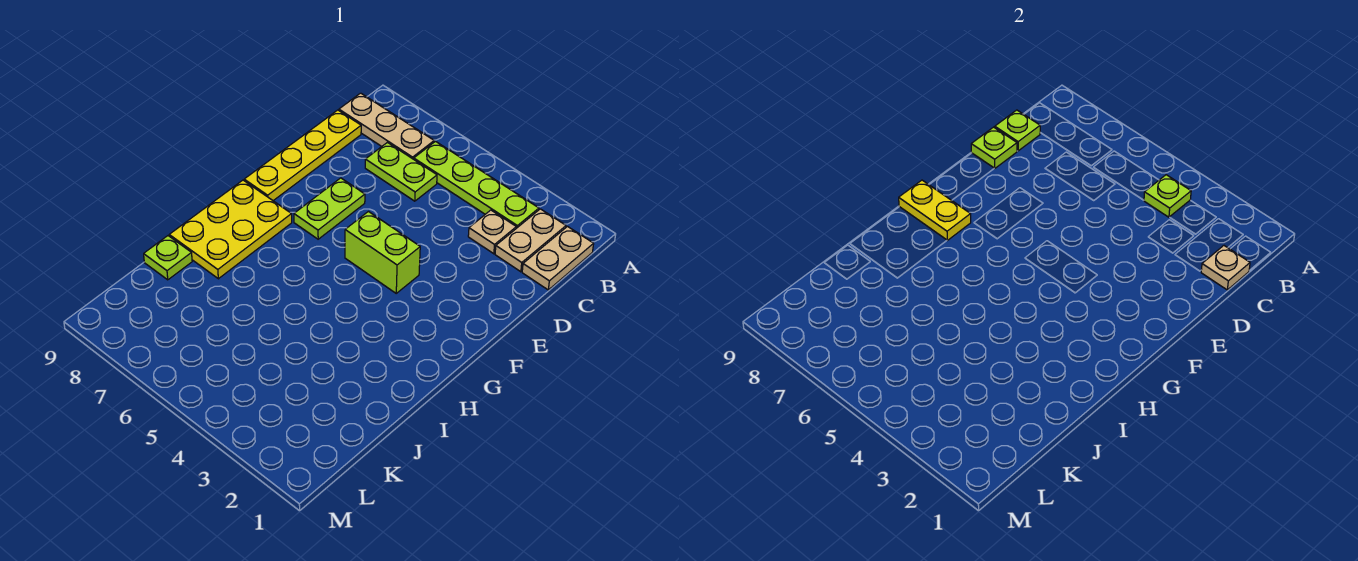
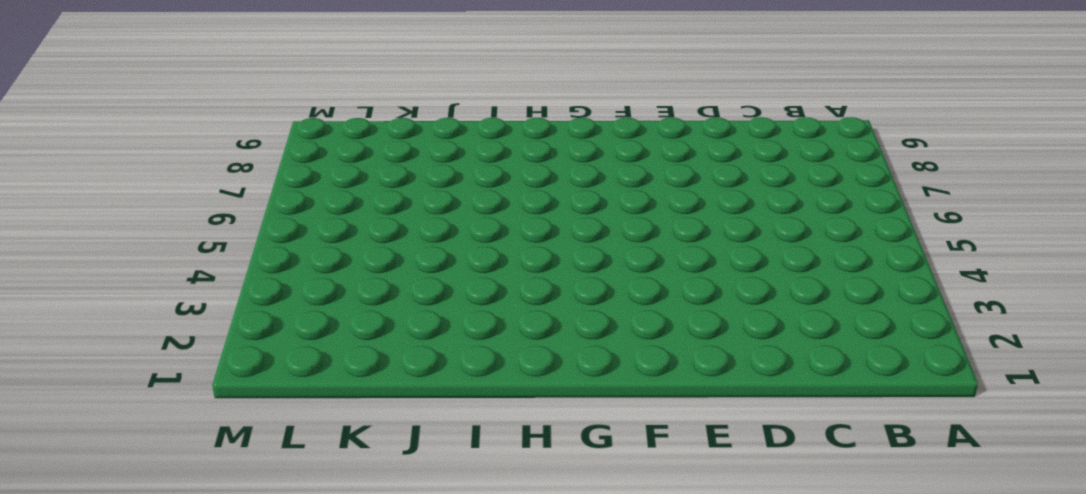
none -> tan plate B1:C1 level 1
none -> tan plate B2:C2 level 1
none -> lime plate B3:B6 level 1

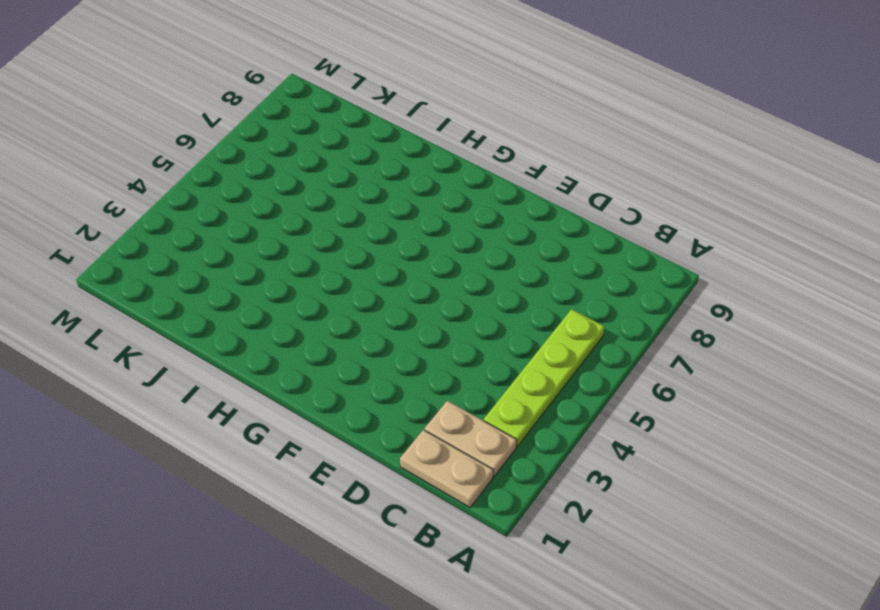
none -> tan plate B7:B9 level 1
none -> tan plate C3 level 1
none -> lime plate C6:C7 level 1

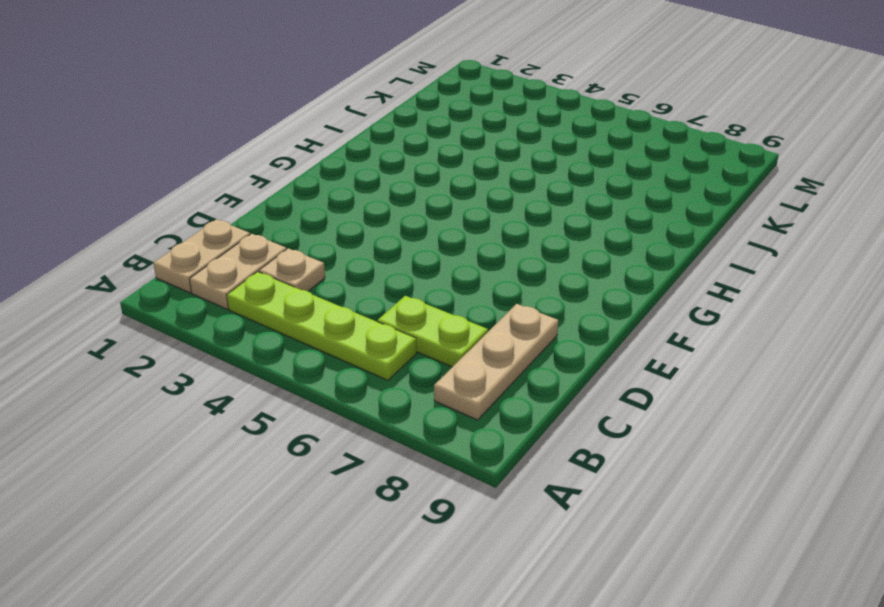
tan plate B8:D8 level 1 -> tan plate B7:B9 level 1
none -> yellow plate C9:F9 level 1
none -> lime plate E7:F7 level 1
none -> lime brick F4:F5 level 1

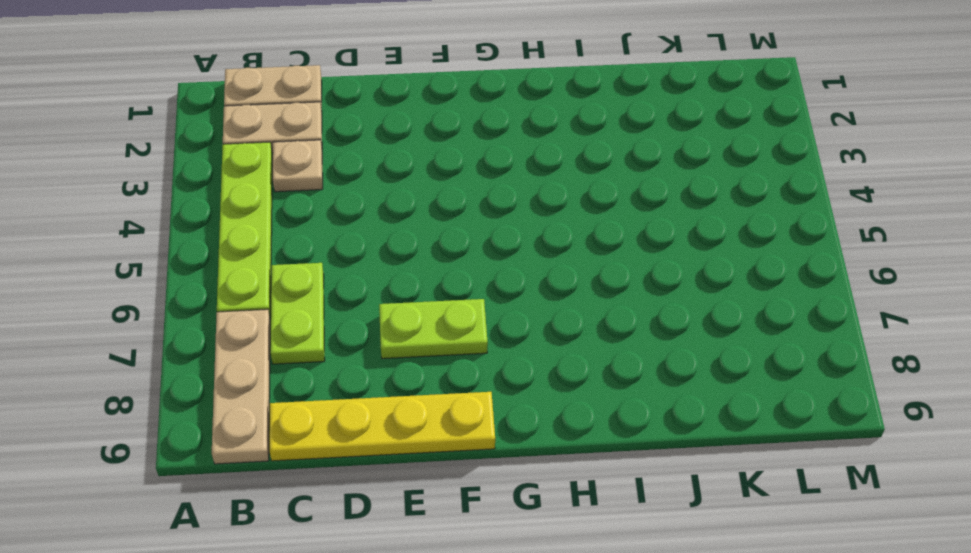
none -> lime brick F4:F5 level 1
none -> yellow plate G8:I9 level 1
none -> lime plate J9 level 1

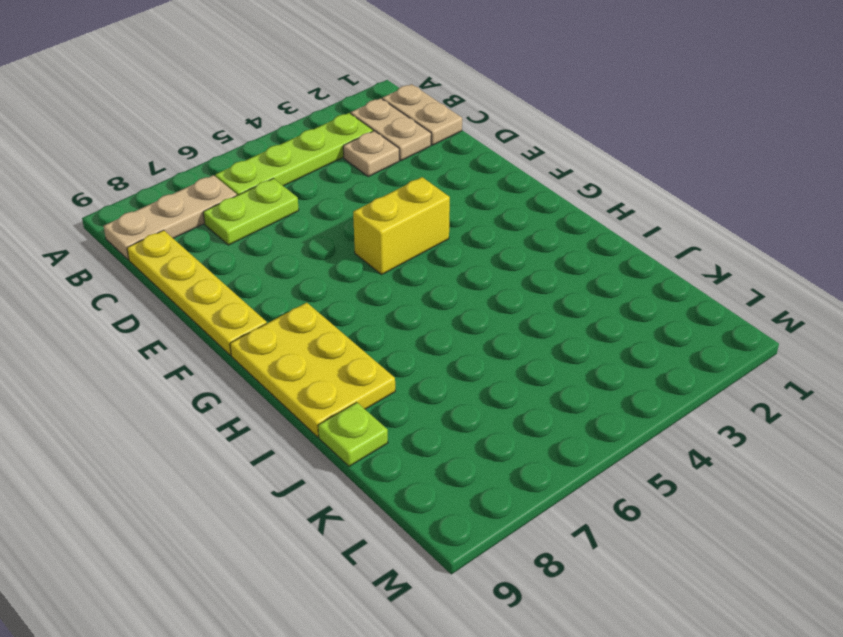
yellow brick F4:F5 level 1 -> lime brick F4:F5 level 1
none -> lime plate E7:F7 level 1
none -> lime plate B4 level 2
none -> tan plate C1 level 2

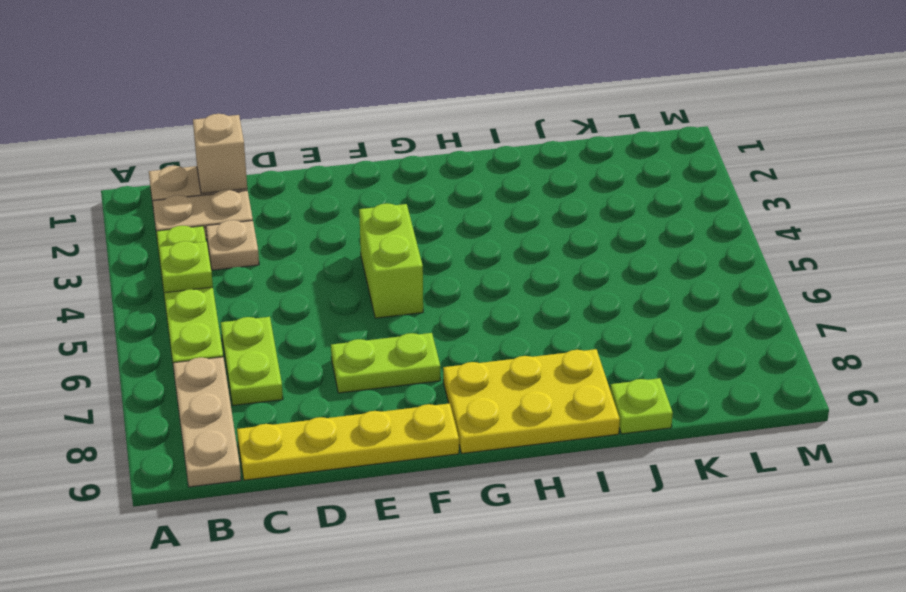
tan brick C1 level 2 -> tan plate C1 level 2
none -> lime plate C9 level 2
none -> lime plate D9 level 2
none -> yellow plate G8:G9 level 2

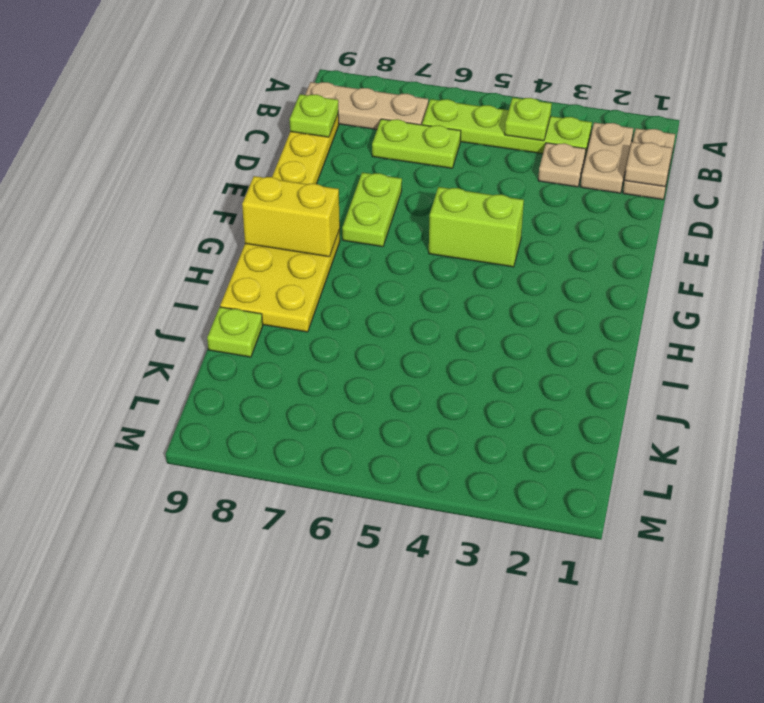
yellow brick G8:G9 level 2 -> yellow plate G8:G9 level 2
none -> lime plate D9 level 2

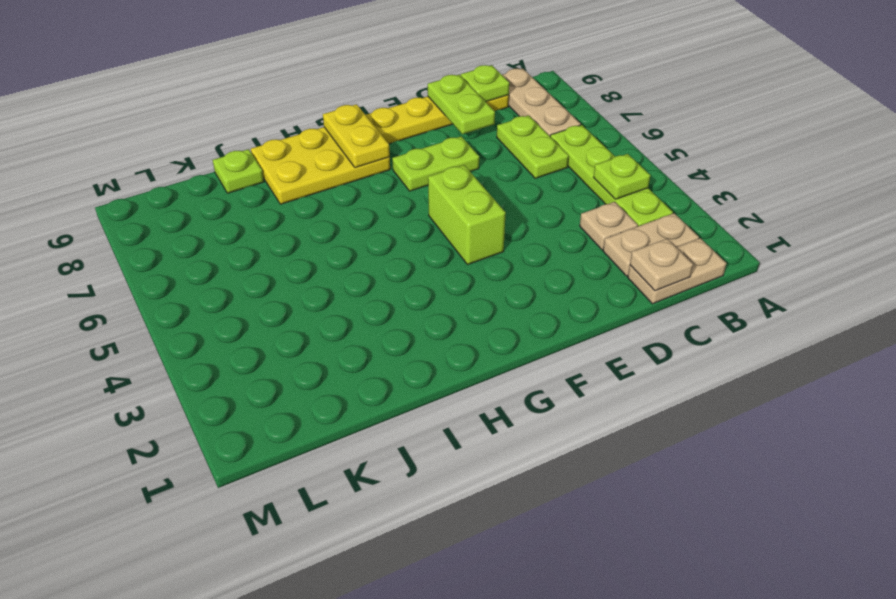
lime plate D8:D9 level 2 -> lime plate D9 level 2

